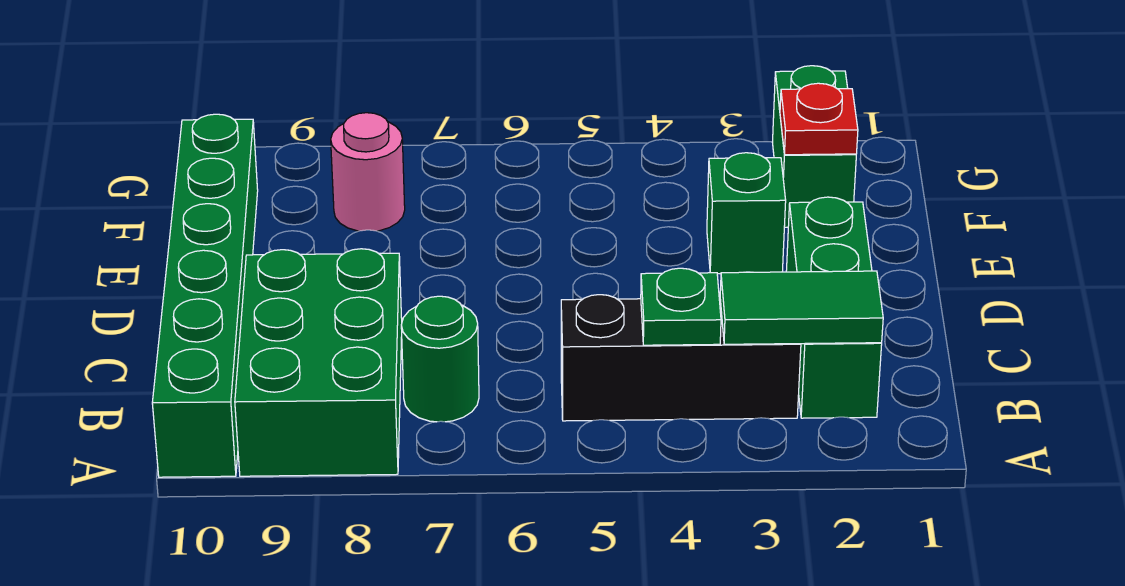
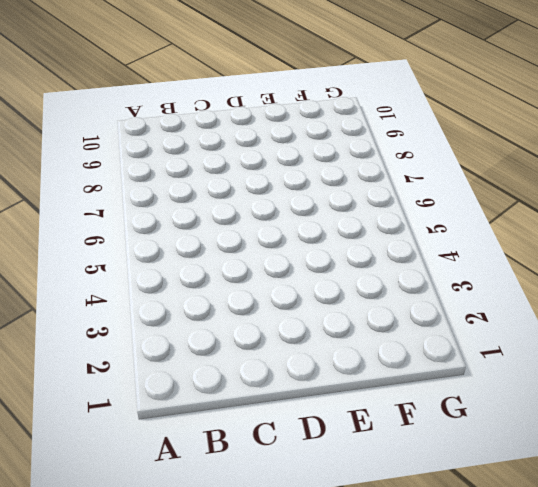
none -> green brick A8:C9 level 1
none -> green brick A10:F10 level 1

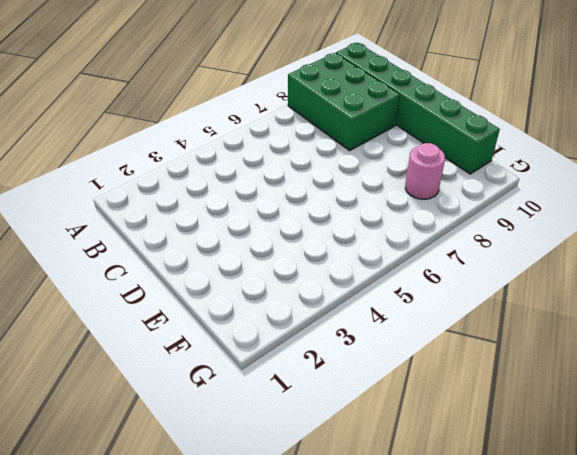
none -> green brick B2:D2 level 1
none -> black brick B3:B5 level 1

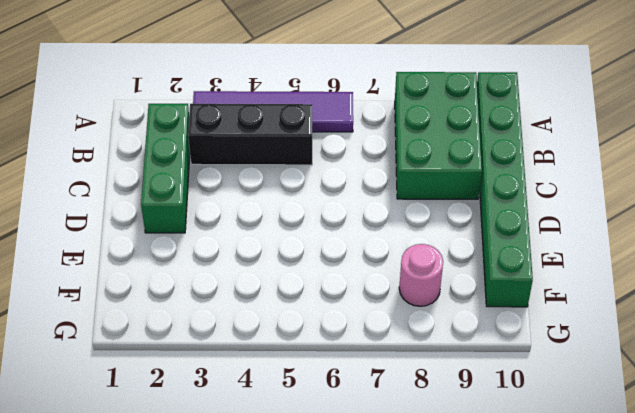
purple tile A3:A6 level 1 -> none
none -> green round brick B7 level 1
none -> green brick E3 level 1

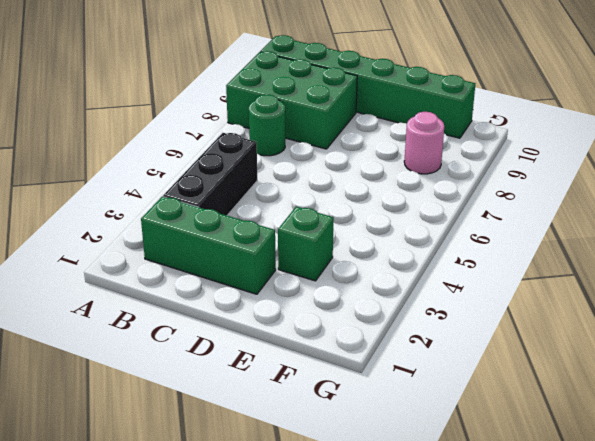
none -> green brick F2:G2 level 1
none -> green tile B2:B3 level 2

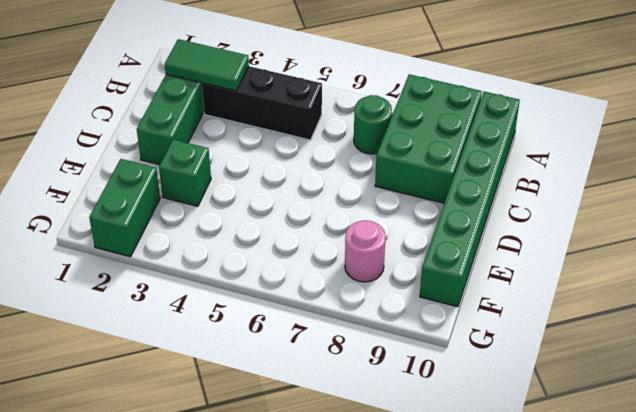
none -> green plate B4 level 2
none -> red plate F2 level 2

